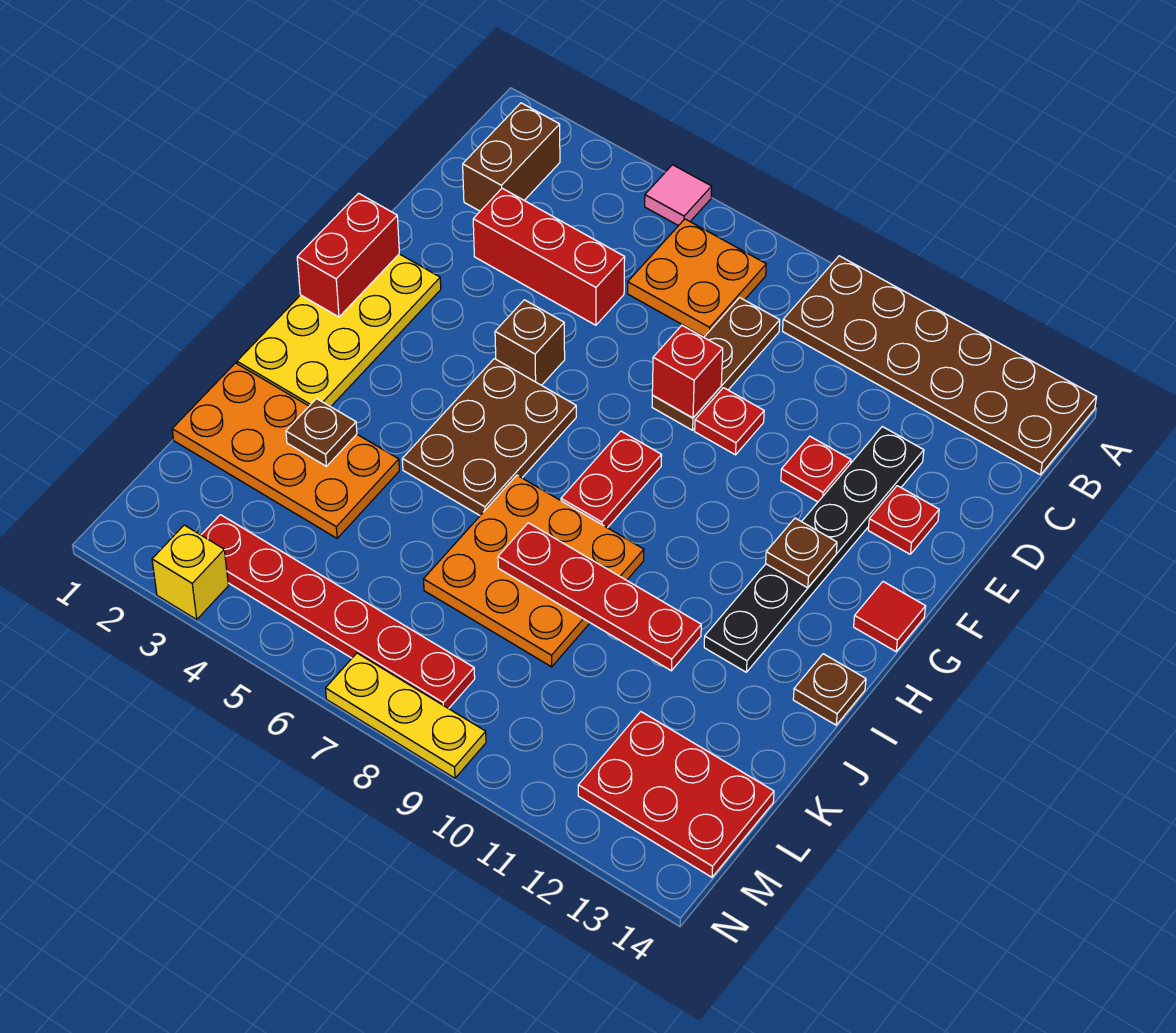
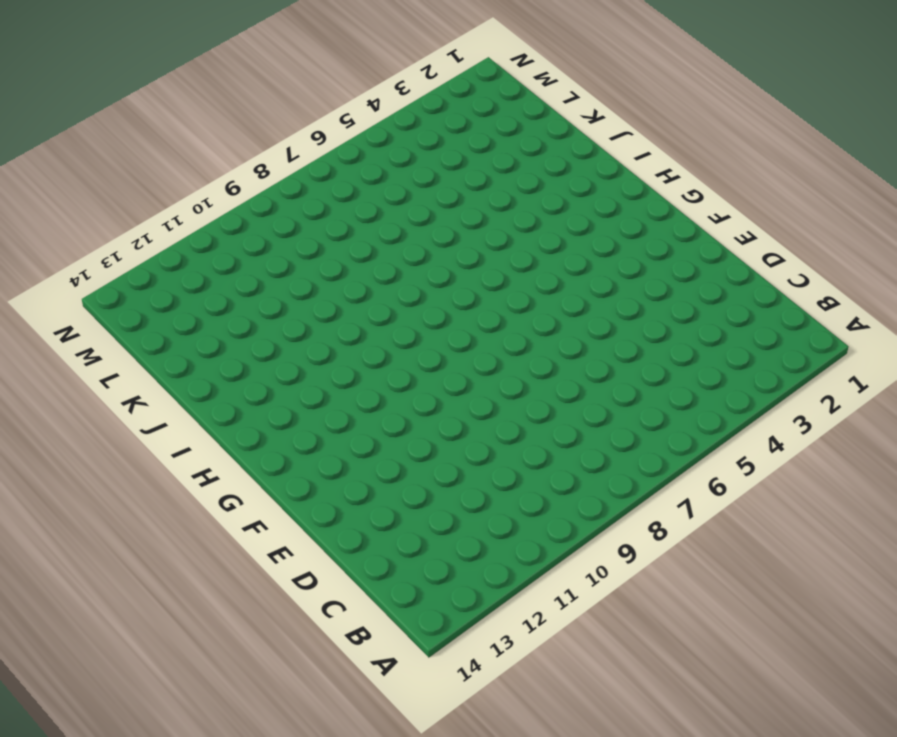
none -> pink tile A5 level 1
none -> brown plate A9:B14 level 1
none -> brown brick B2:C2 level 1

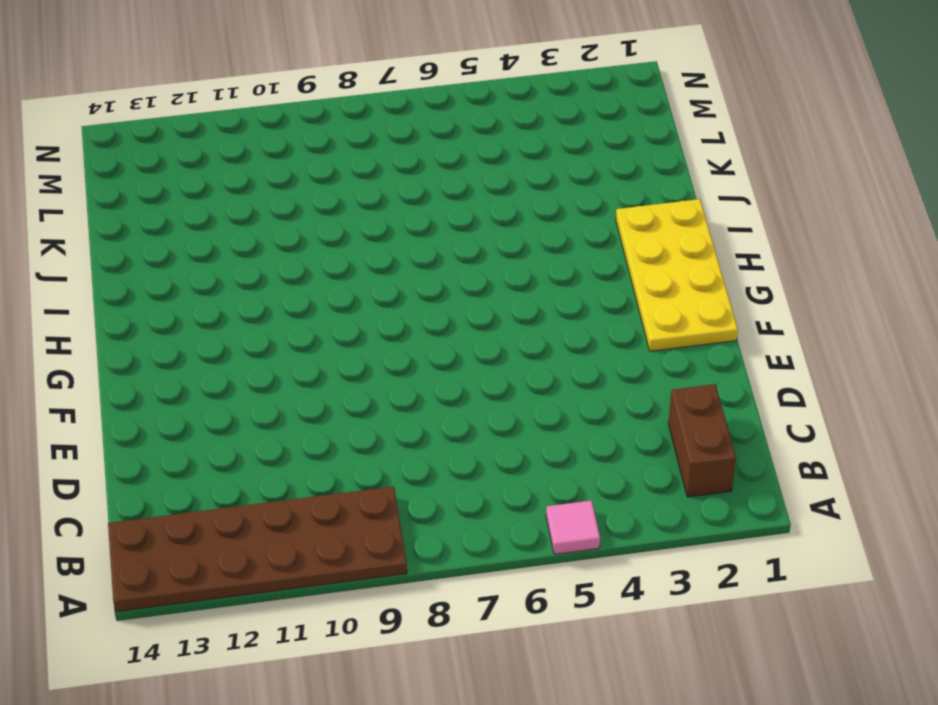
none -> orange plate B6:C7 level 1
none -> brown plate C8:E8 level 1
none -> red brick D3:D5 level 1

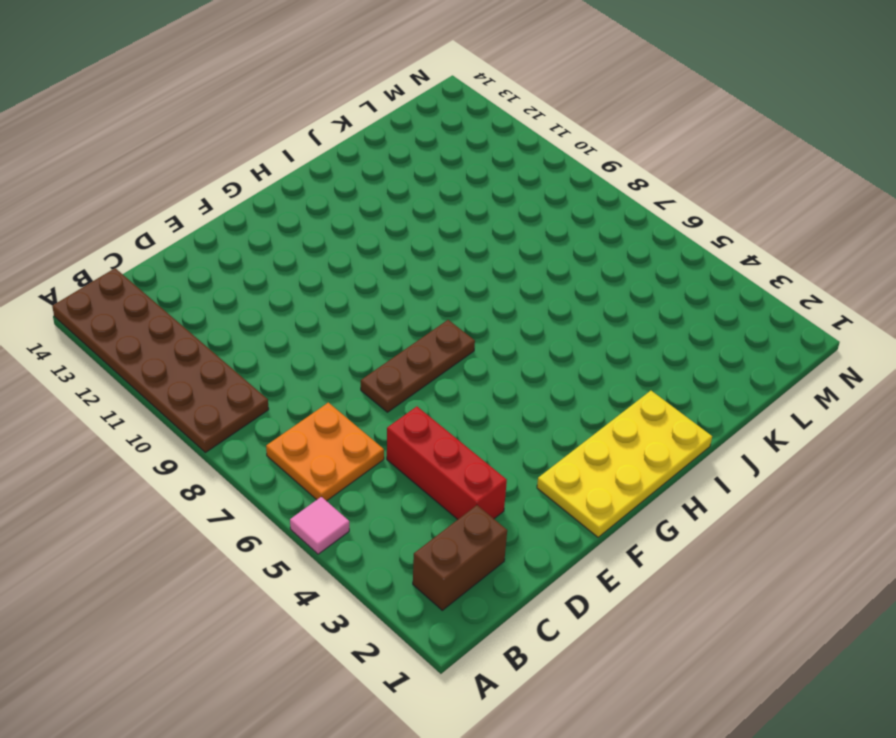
brown plate E7:G7 level 1 -> brown plate C8:E8 level 1
none -> black plate D12:I12 level 1
none -> red plate E9 level 1
none -> red plate E11 level 1

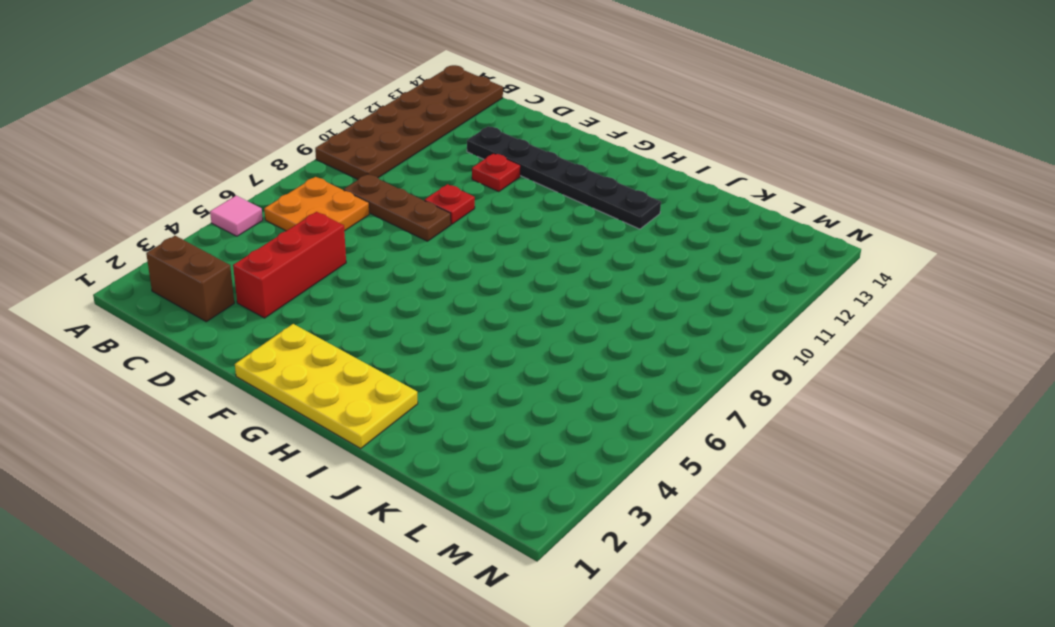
none -> red plate E13 level 1
none -> brown brick F5 level 1
none -> brown plate G5:I6 level 1

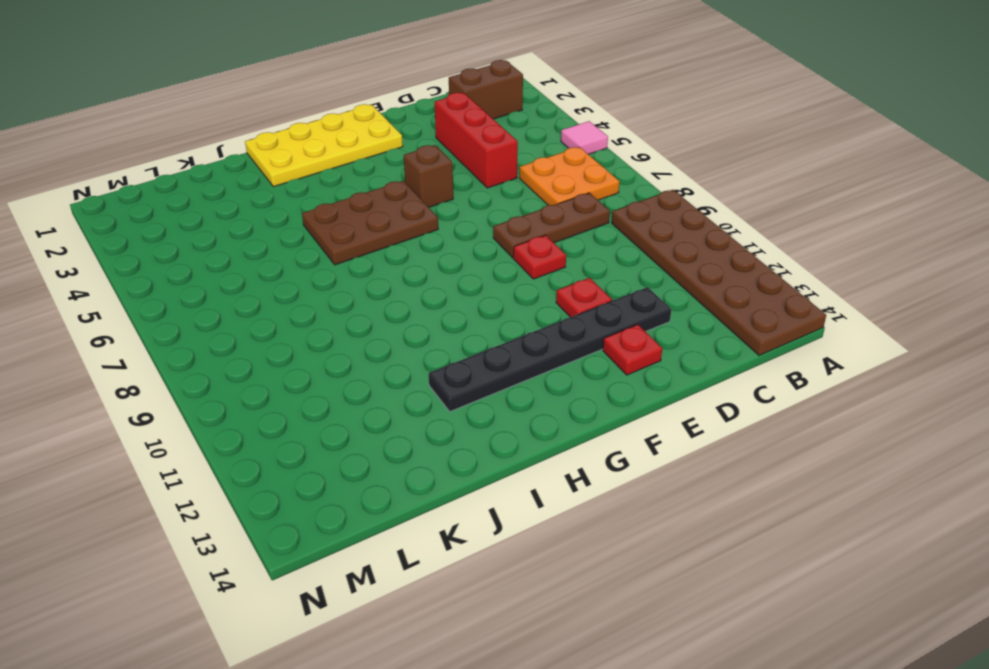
none -> red plate G8:H8 level 1
none -> red tile G14 level 1
none -> orange plate I7:K9 level 1

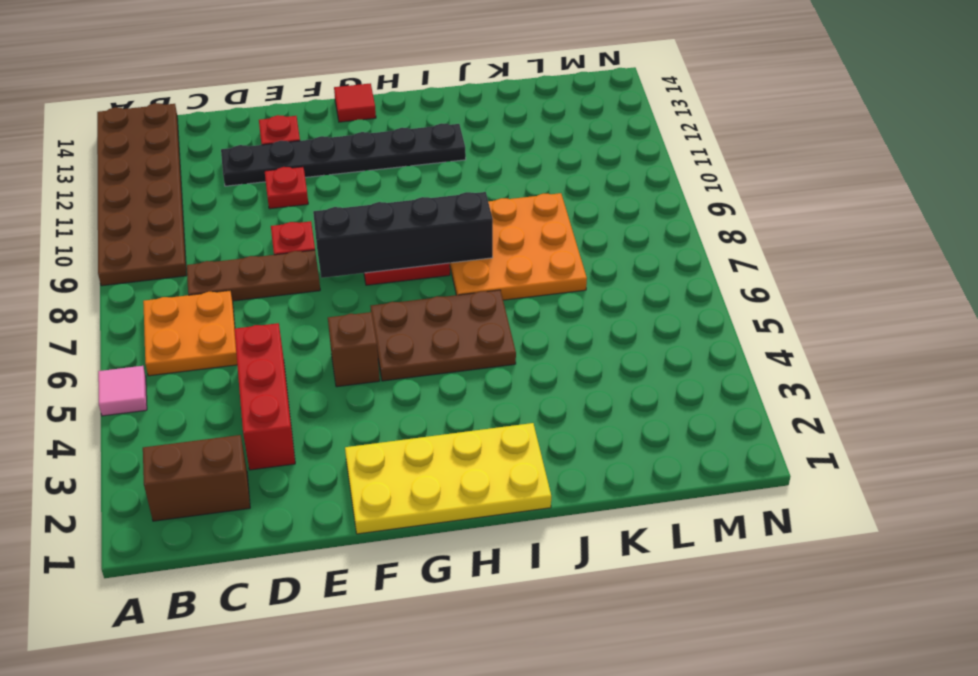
black brick F8:I8 level 2 -> none
none -> brown plate I14 level 1
none -> orange plate J1:K4 level 1
none -> red plate L12:M14 level 1

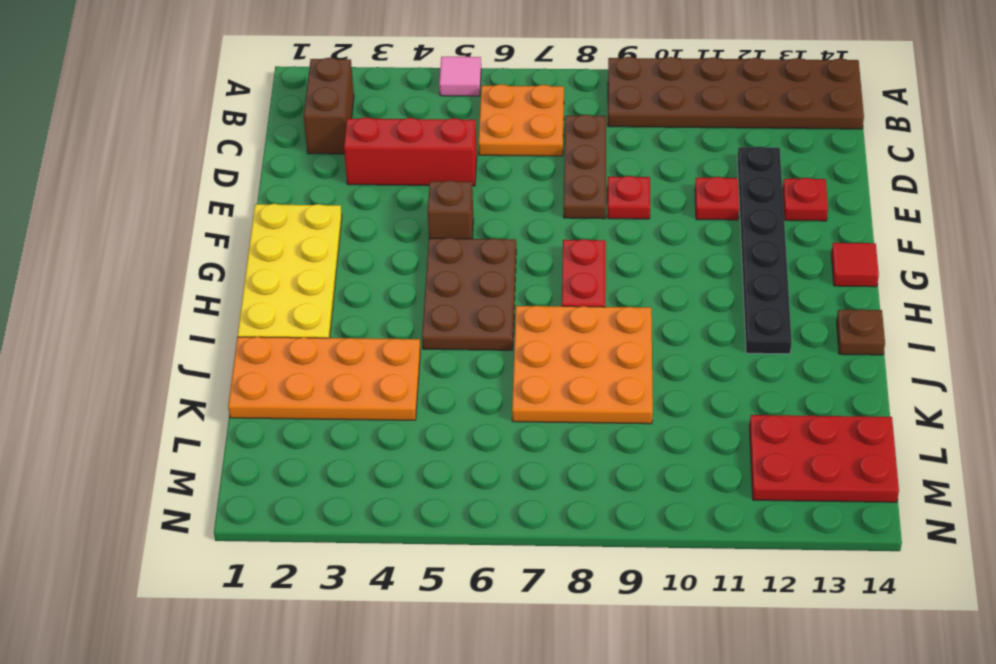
none -> red plate M3:M8 level 1
none -> yellow brick N3 level 1
none -> yellow plate N7:N9 level 1

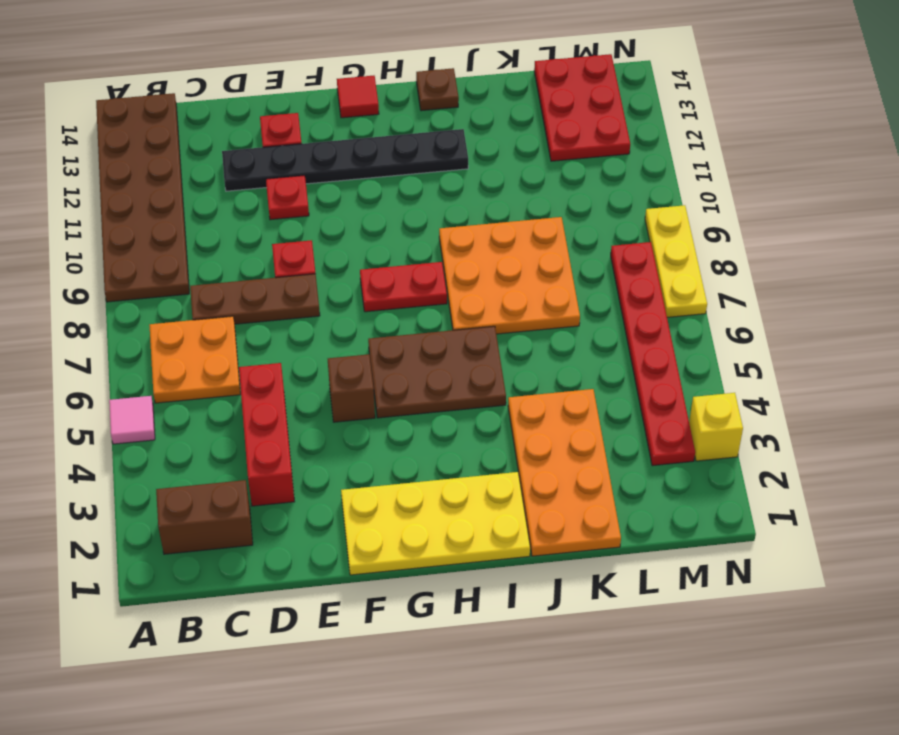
none -> red brick E8 level 2
none -> red brick F1:G1 level 2
none -> brown plate G12 level 2

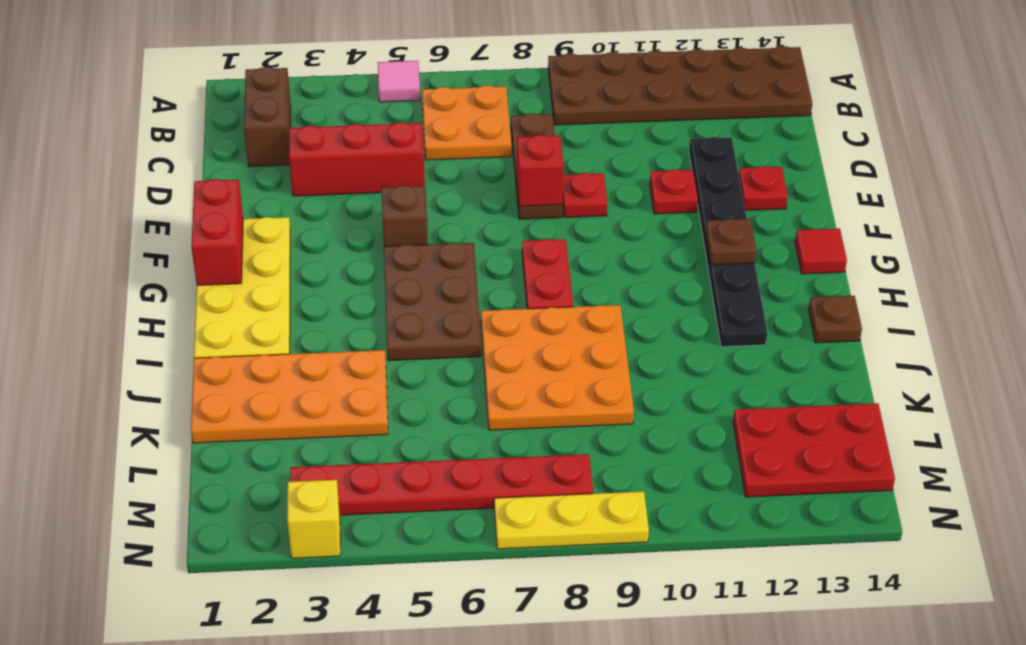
none -> brown plate J3 level 2
none -> red plate J8:J11 level 2

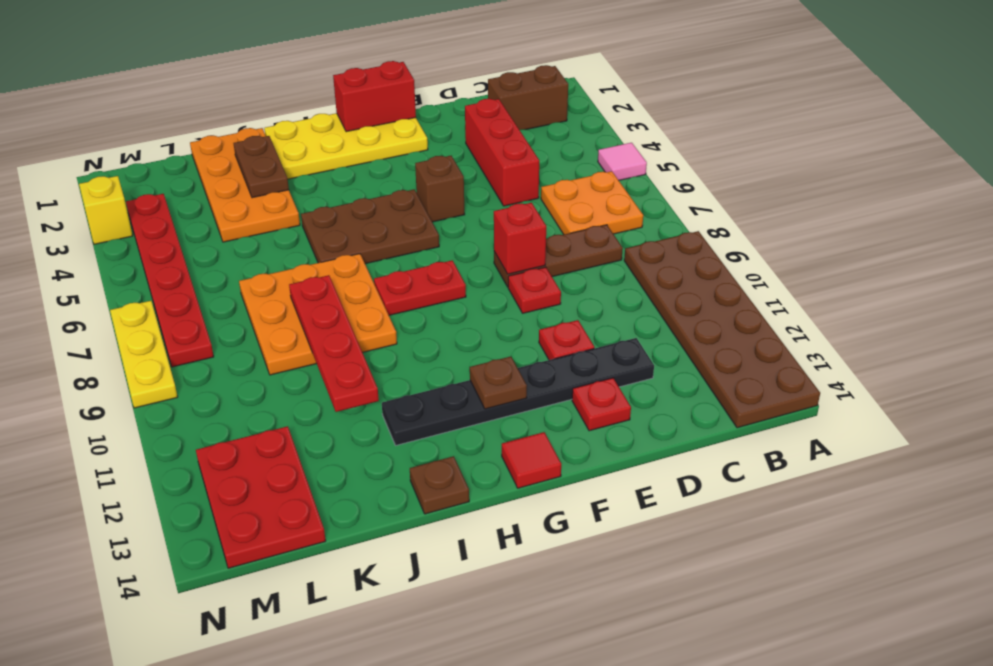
brown plate J2:J3 level 2 -> brown plate J3 level 2

